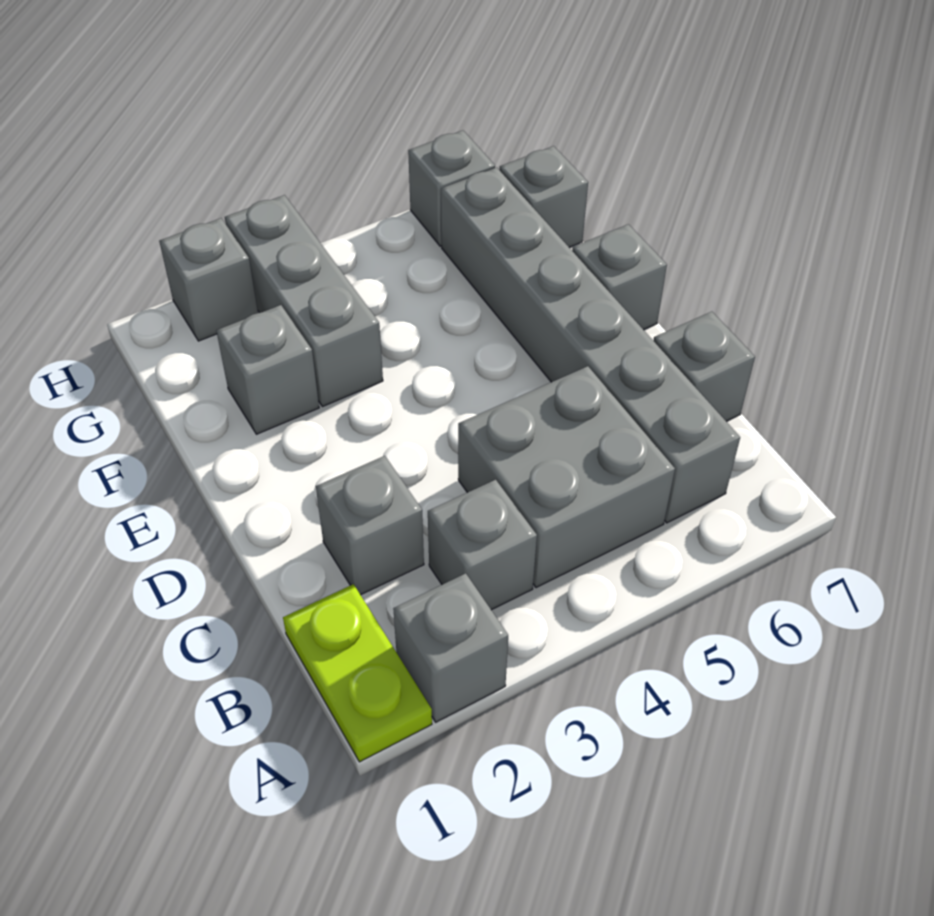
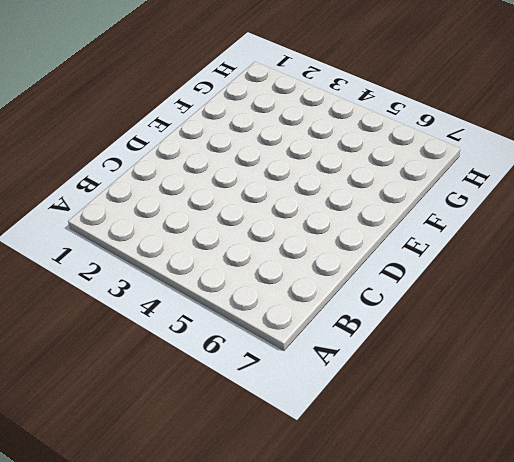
none -> lime plate A1:B1 level 1
none -> grey brick A2 level 1
none -> grey brick B3 level 1

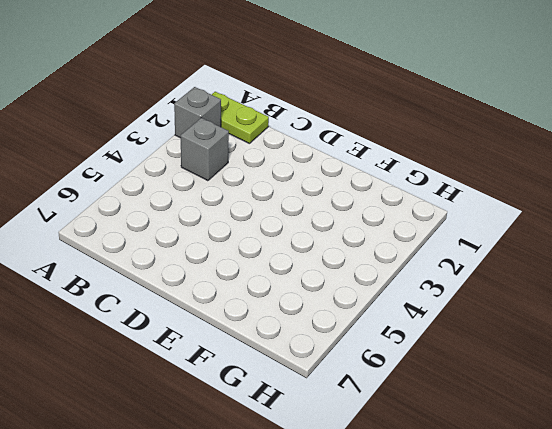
none -> grey brick B4:C5 level 1
none -> grey brick B6:G6 level 1
none -> grey brick C2 level 1

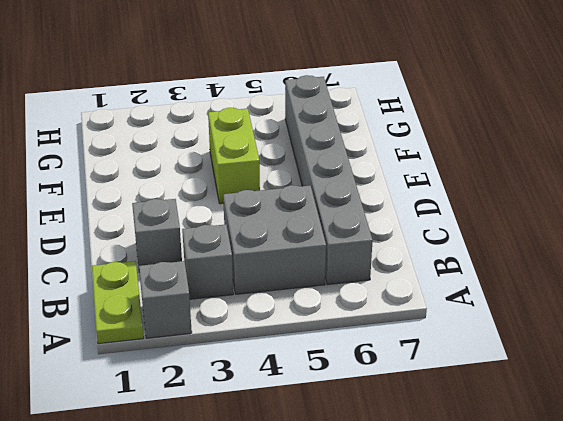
lime brick E4:F4 level 1 -> none
none -> grey brick C7 level 1
none -> grey brick E7 level 1
none -> grey brick F2 level 1

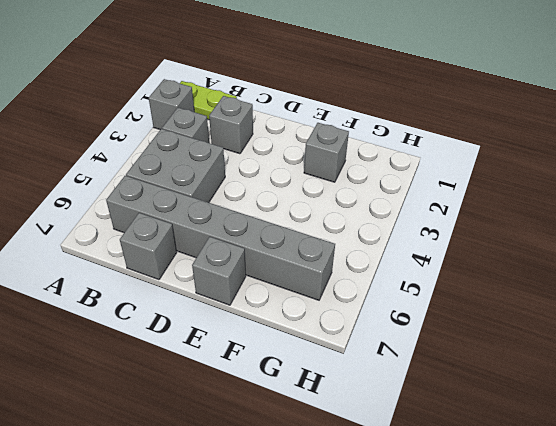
none -> grey brick F3:H3 level 1
none -> grey brick G7 level 1
none -> grey brick H2 level 1

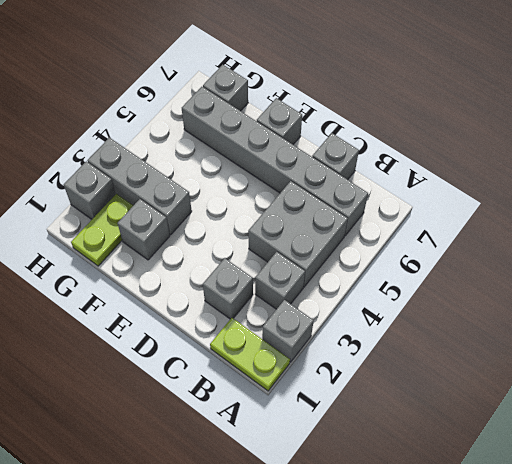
lime plate G1:G2 level 1 -> none
none -> grey brick H6 level 1

